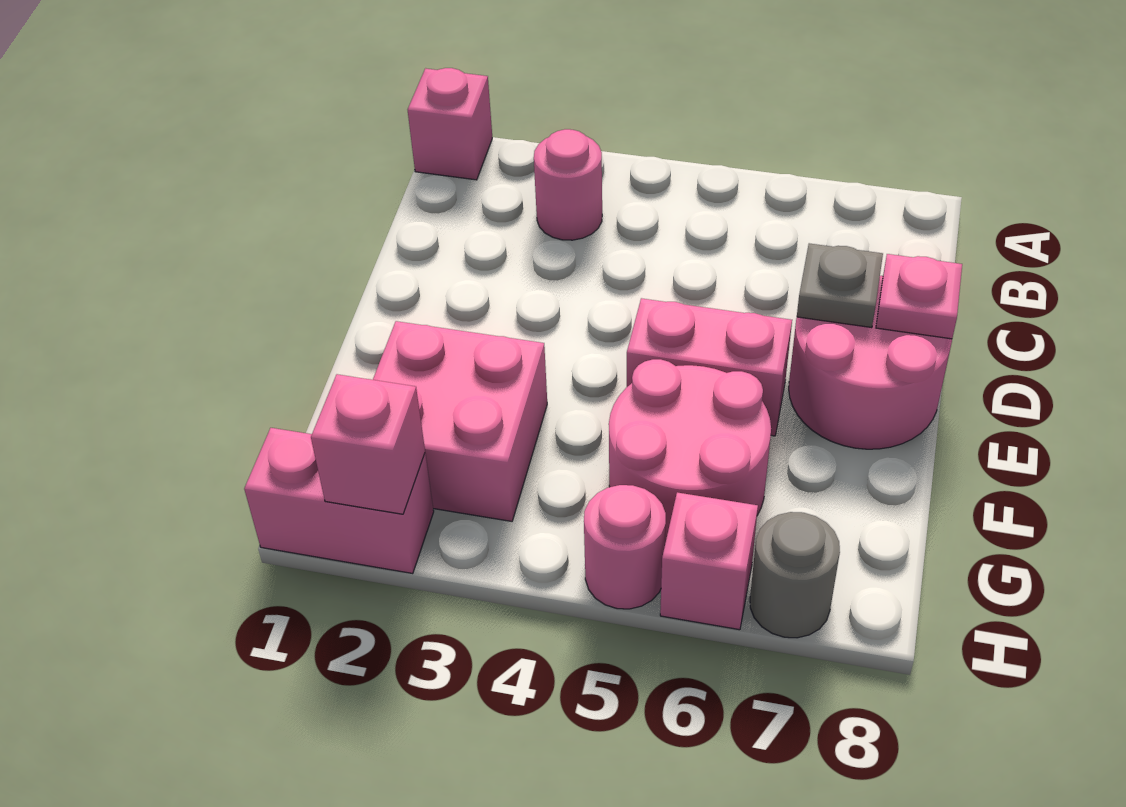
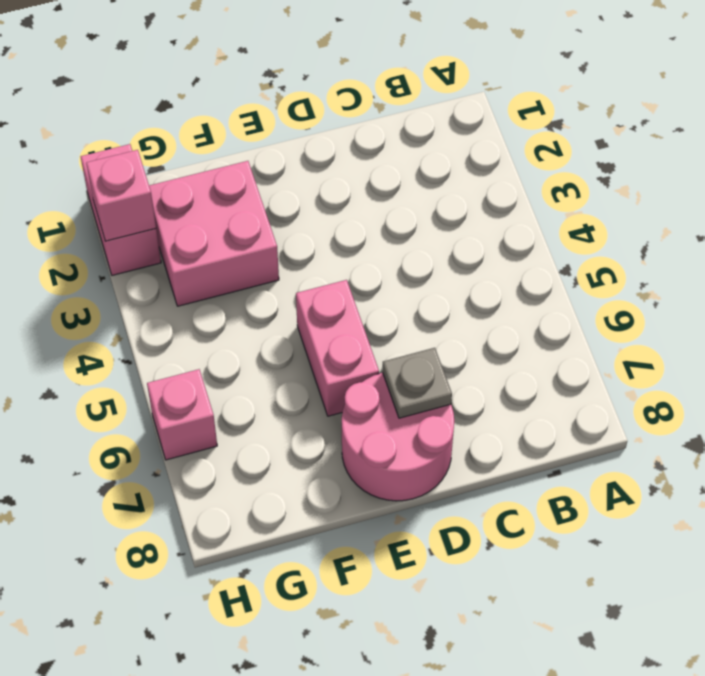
none -> pink brick A1 level 1
none -> pink round brick B3 level 1
none -> pink round brick F5:G6 level 1

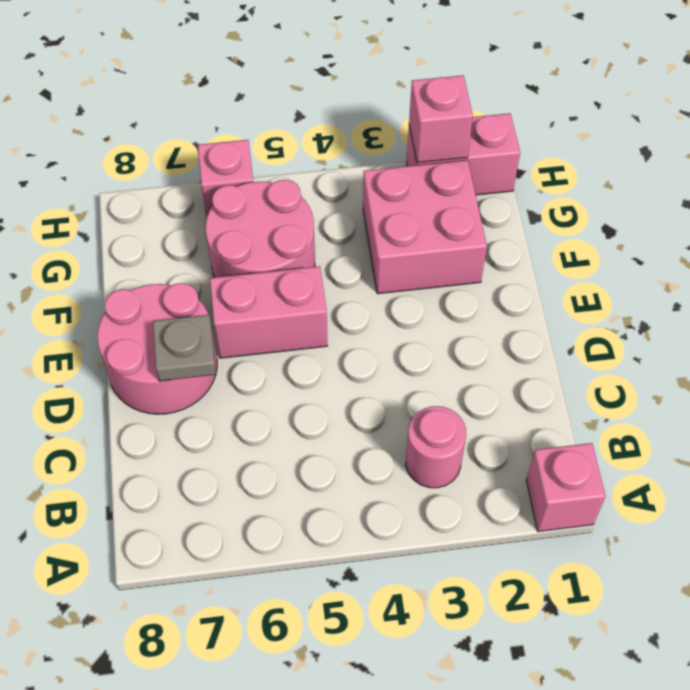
none -> pink round brick H5 level 1
none -> grey round brick H7 level 1
none -> pink plate D8 level 2

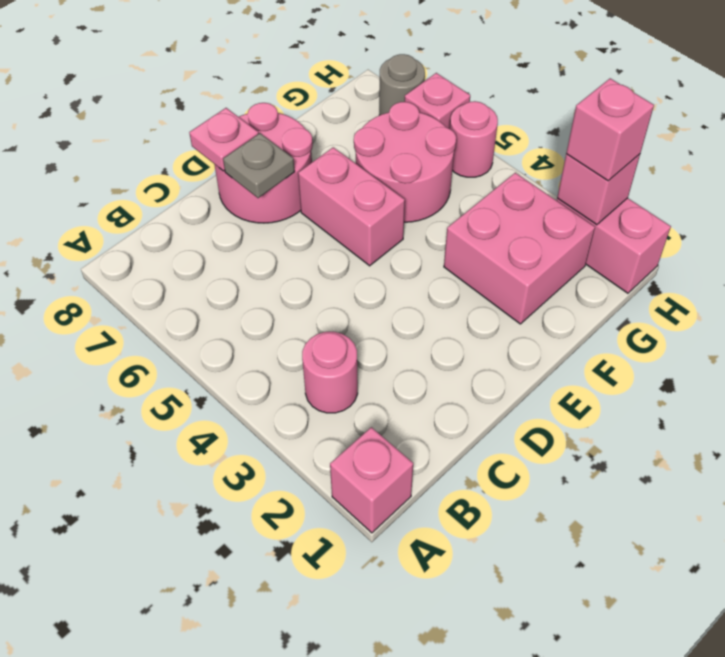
pink brick H2 level 3 -> none

